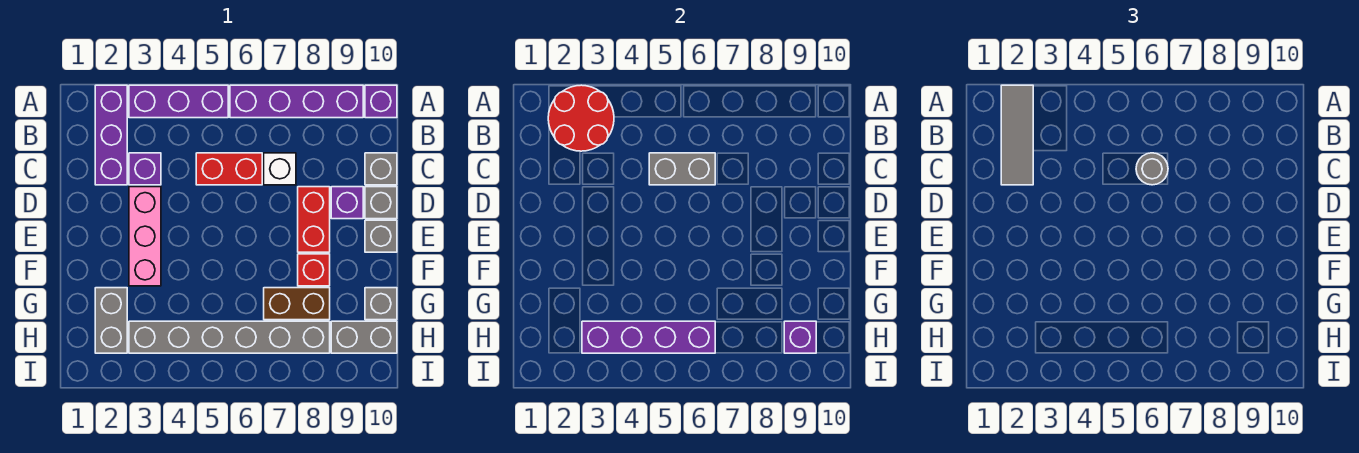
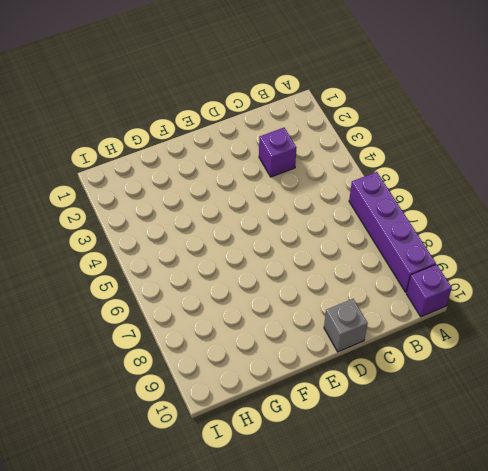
none -> purple brick A2:C2 level 1
none -> purple brick A3:A5 level 1
none -> red brick C5:C6 level 1

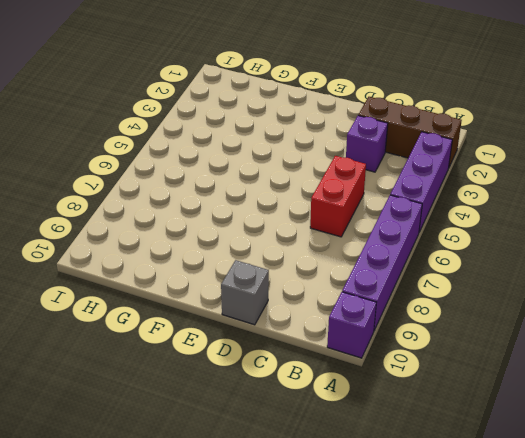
brown brick A2:C2 level 1 -> purple brick A2:C2 level 1
none -> white brick C7 level 1
none -> grey brick C10 level 1
none -> pink brick D3:F3 level 1

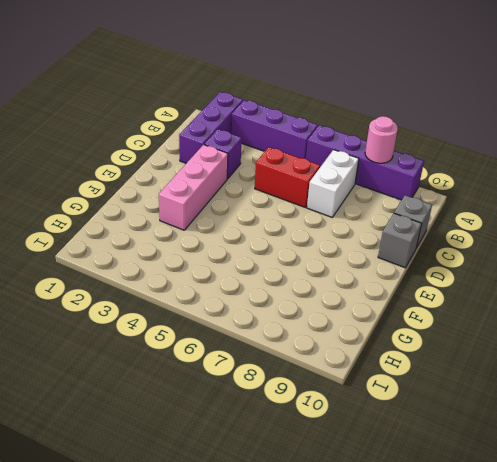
pink round brick A8 level 2 -> none
white brick B7:C7 level 1 -> white brick C7 level 1
none -> purple brick A10 level 1
none -> red brick D8:E8 level 1
none -> purple brick D9 level 1

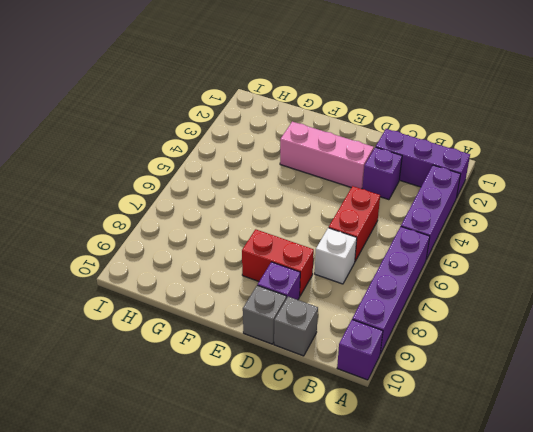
none -> grey brick E10 level 1
none -> red brick F8 level 1
none -> grey brick G2:H2 level 1

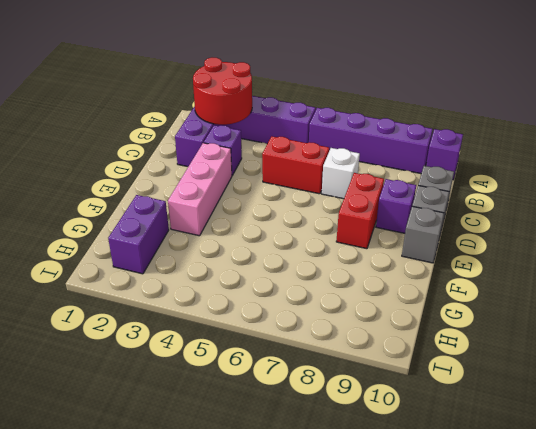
purple brick G2:H2 level 1 -> grey brick G2:H2 level 1
none -> red brick F8 level 1
none -> brown brick G7:G8 level 1
none -> grey brick G10 level 1

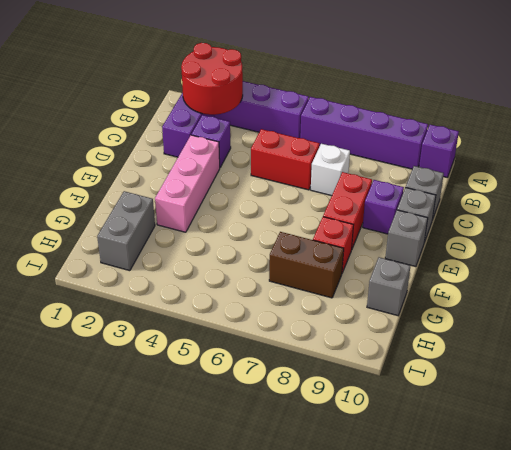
none -> grey brick H3:H8 level 1
none -> grey brick H9:H10 level 1
none -> grey brick C5:C6 level 2

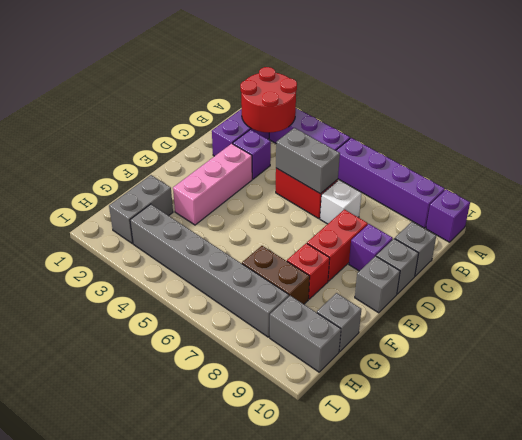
none -> purple brick H3:H6 level 2
none -> purple brick H9 level 2
none -> grey tile A2:C2 level 3

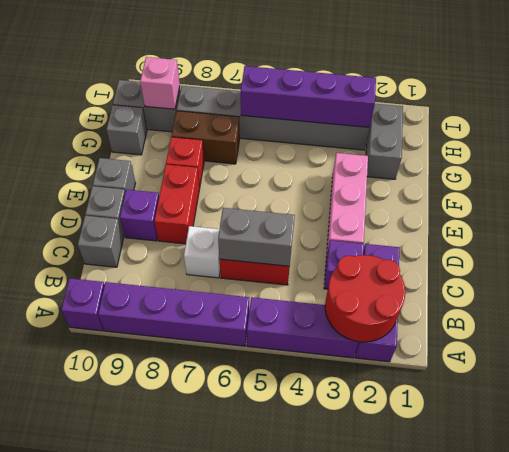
pink brick H9 level 2 -> purple brick H9 level 2
none -> grey tile A2:C2 level 3
none -> grey round brick C6 level 3

